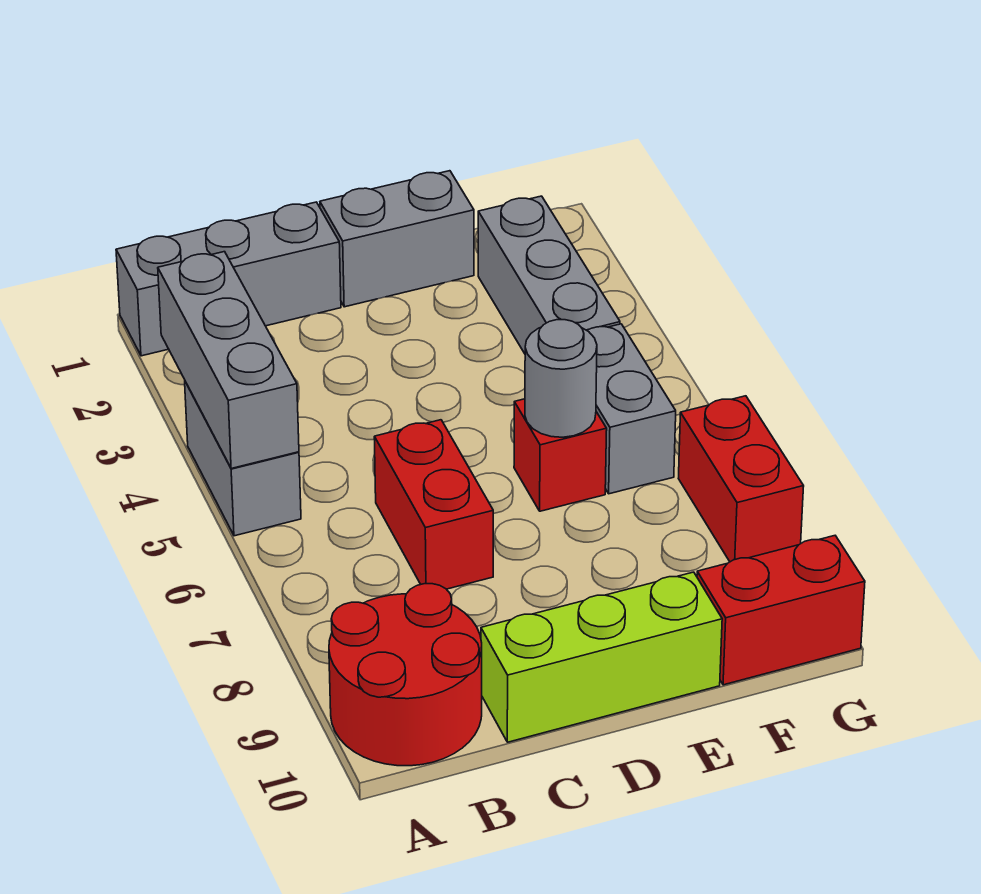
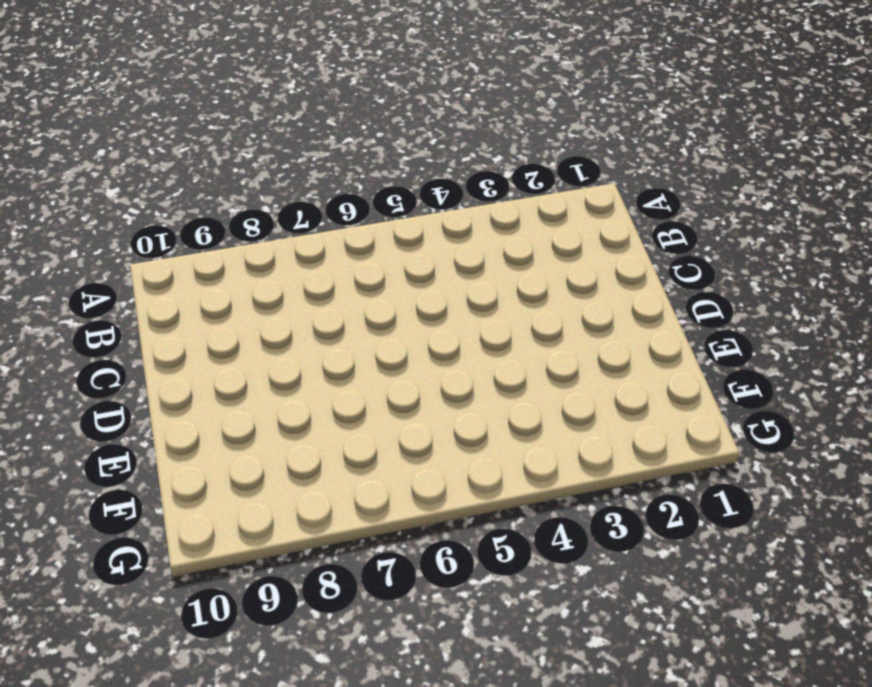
none -> grey brick A1:C1 level 1
none -> grey brick A4:A5 level 1
none -> red round brick A9:B10 level 1

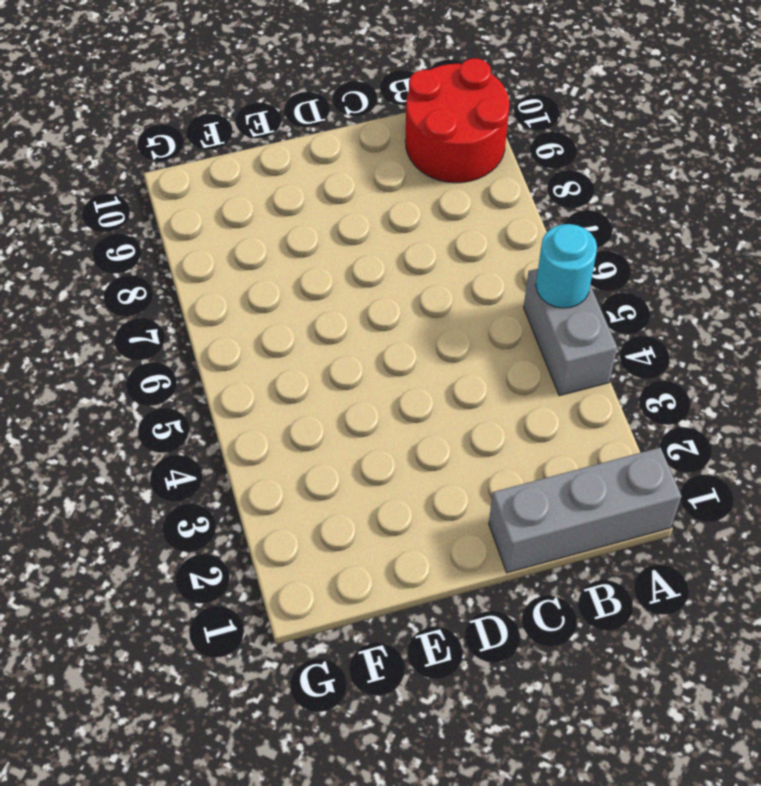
cyan round brick A5 level 2 -> grey brick A3:A5 level 2
none -> red brick C6:C7 level 1
none -> lime brick C10:E10 level 1
none -> grey brick D1:E1 level 1

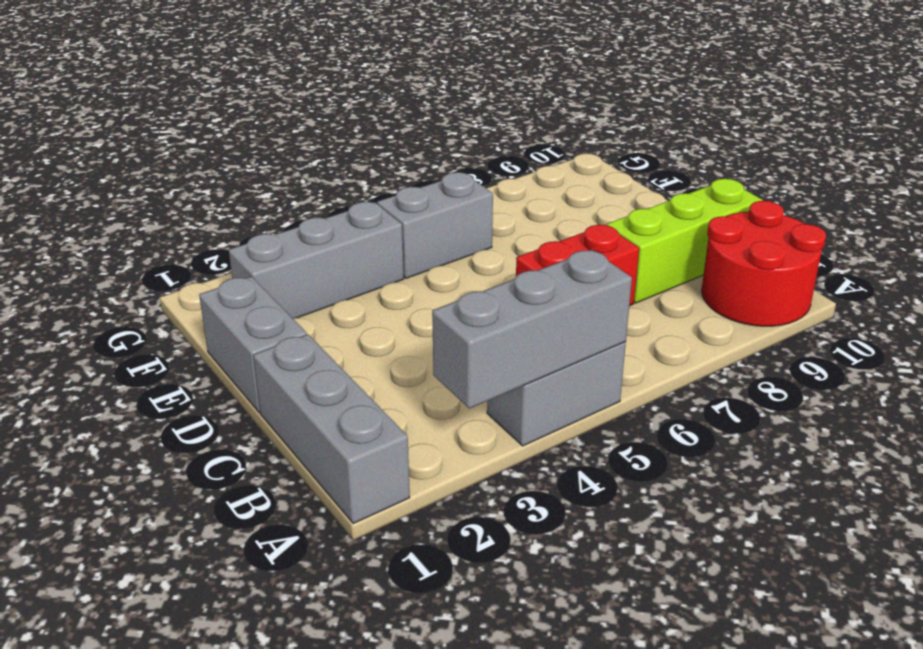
lime brick C8:C10 level 1 -> lime brick C10:E10 level 1
none -> red brick E6 level 1
none -> red brick F10:G10 level 1
none -> red brick G7:G8 level 1

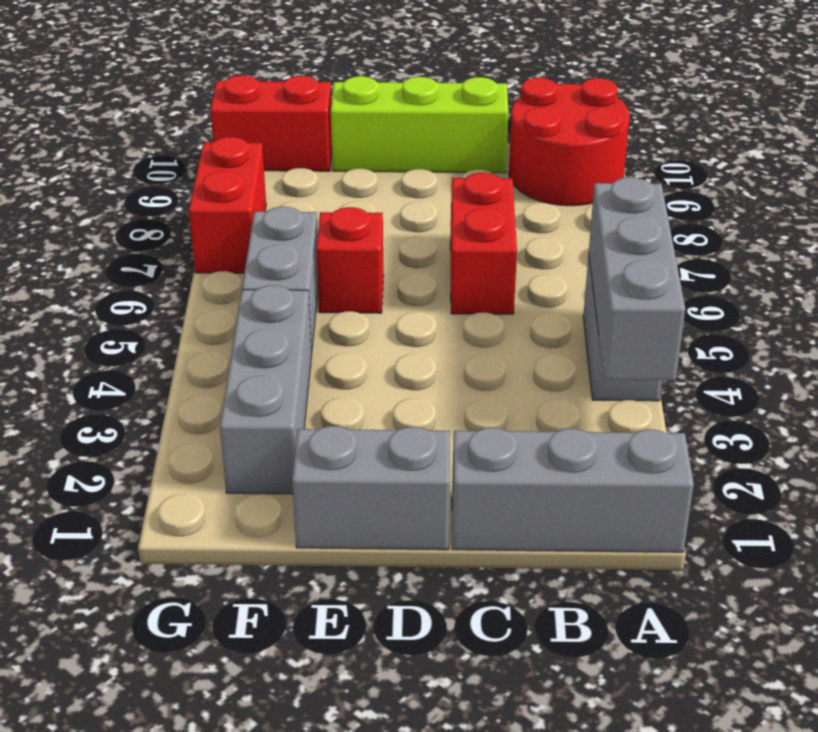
none -> grey round brick E6 level 2

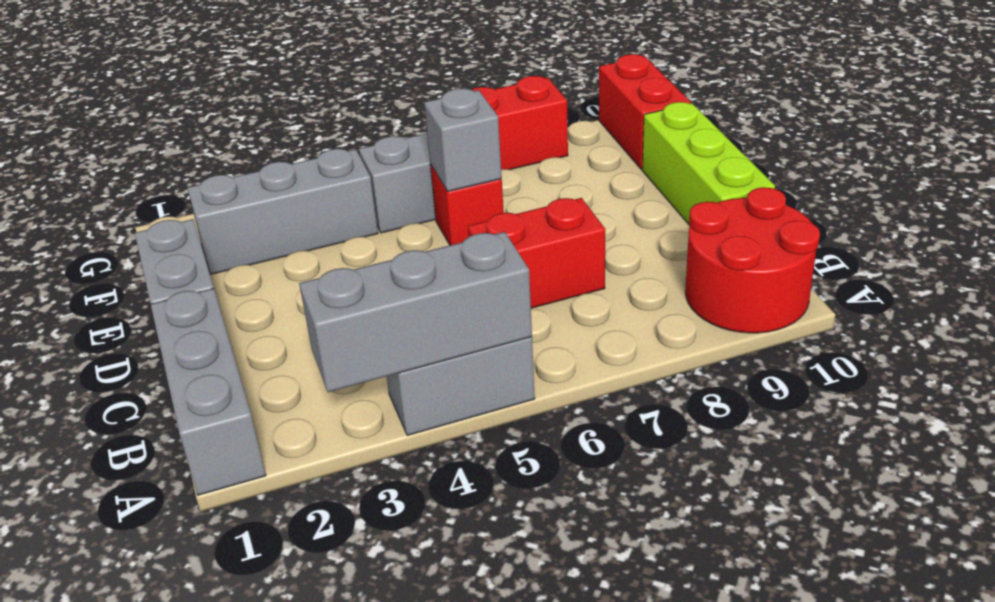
grey brick E6 level 2 -> grey round brick E6 level 2

